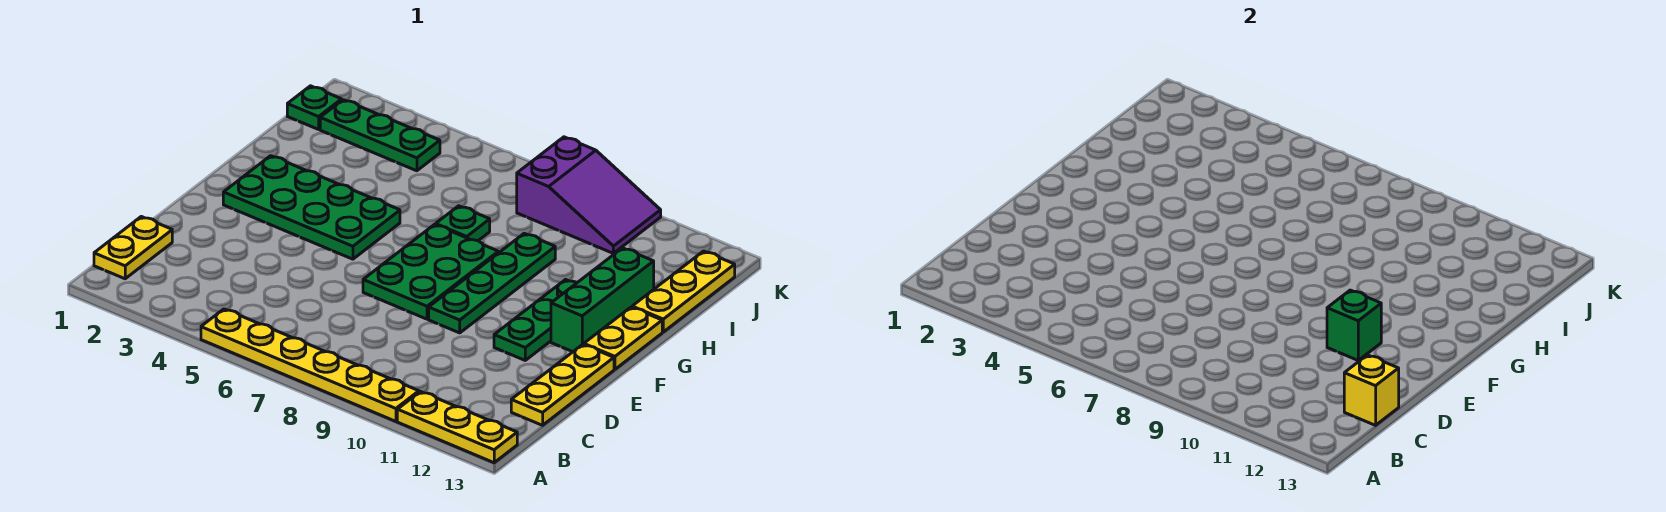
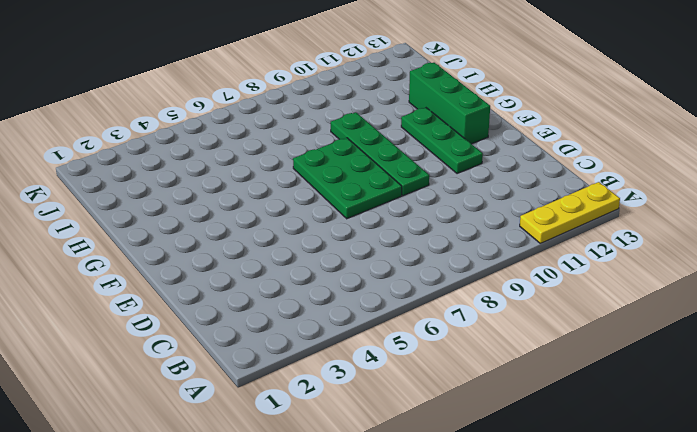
none -> yellow plate A5:A10 level 1
none -> yellow plate B1:C1 level 1
none -> yellow plate C13:E13 level 1

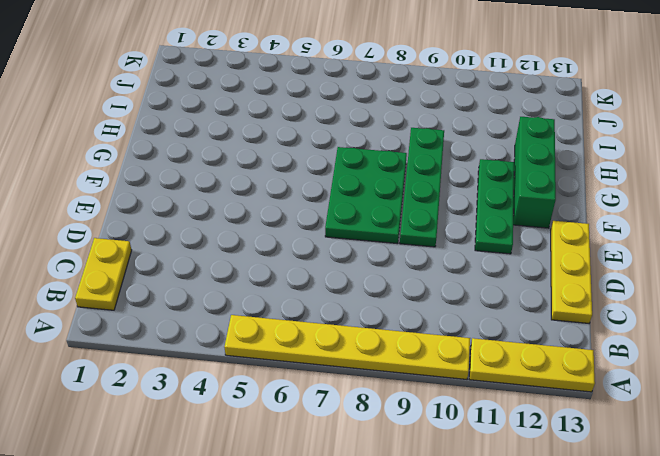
none -> green plate F2:G5 level 1
none -> yellow plate F13:G13 level 1
none -> green plate H7 level 1

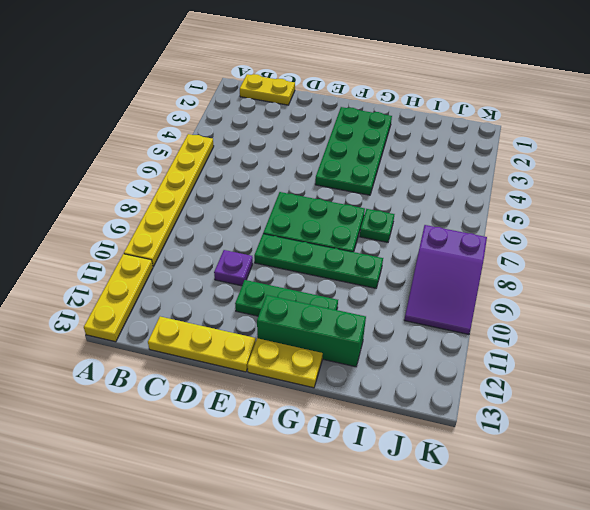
purple plate D10 level 1 -> none
none -> yellow plate H13:J13 level 1
none -> green plate J1 level 1
none -> green plate J2:J4 level 1

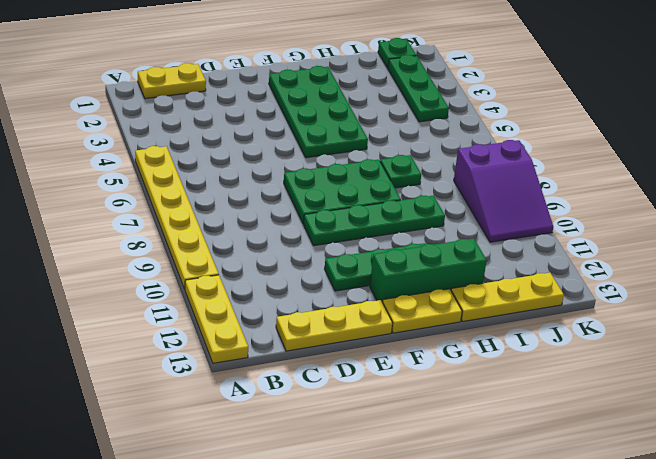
none -> yellow brick C13 level 2
none -> green brick E11 level 2

